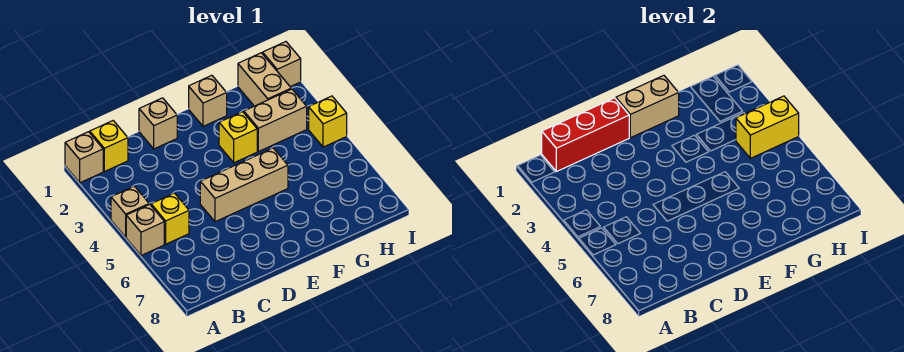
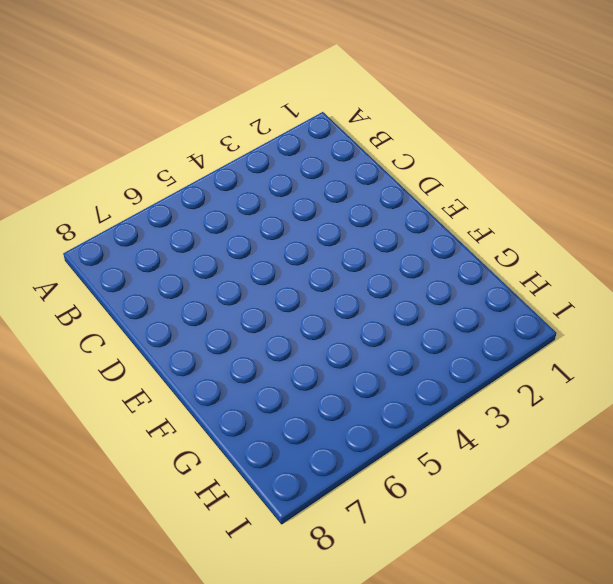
none -> tan brick A1 level 1
none -> tan brick A4 level 1
none -> tan brick A5 level 1

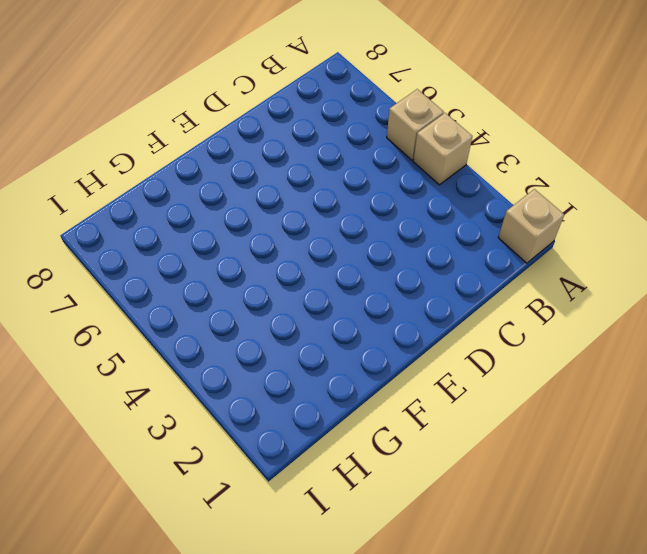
none -> yellow brick B1 level 1
none -> yellow brick B5 level 1
none -> tan brick D1 level 1

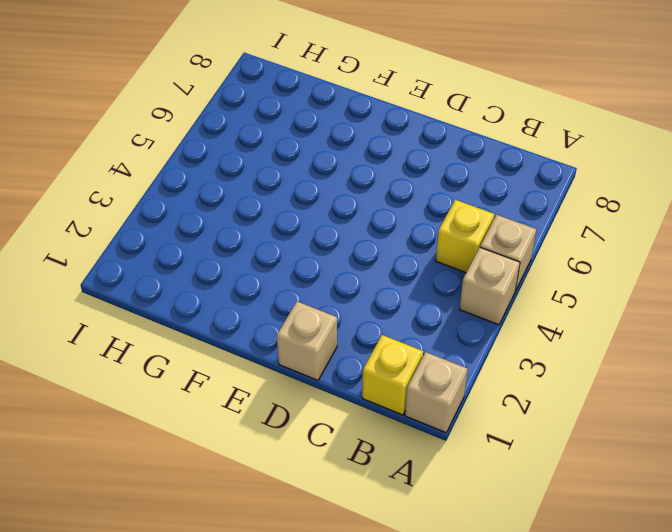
none -> tan brick D5:F5 level 1
none -> tan brick F1 level 1
none -> yellow brick F3 level 1

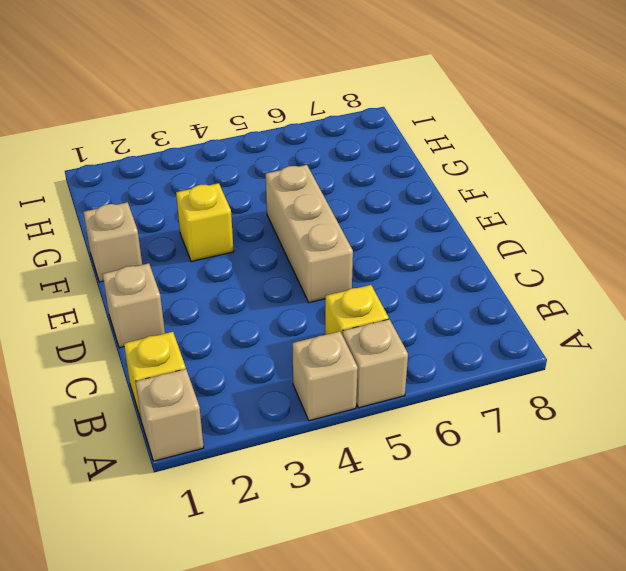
none -> tan brick G3:H3 level 1
none -> tan brick H1:H2 level 1
none -> tan brick I1 level 1

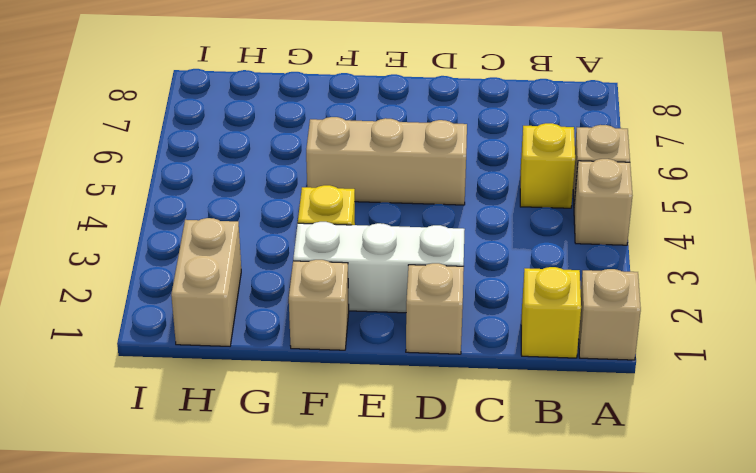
white brick D2:F2 level 1 -> none
none -> tan brick G3:H3 level 1
none -> tan brick I1 level 1
none -> yellow brick I4 level 1

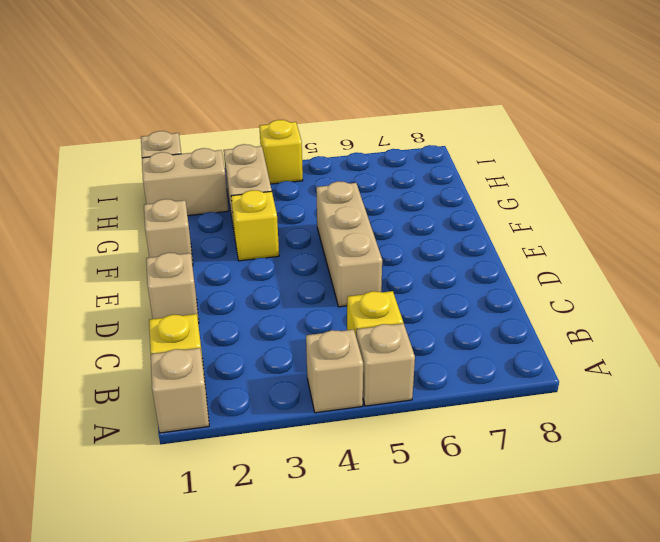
none -> red brick B1:D1 level 2
none -> tan brick E1:F1 level 2
none -> yellow brick H4:I4 level 2

